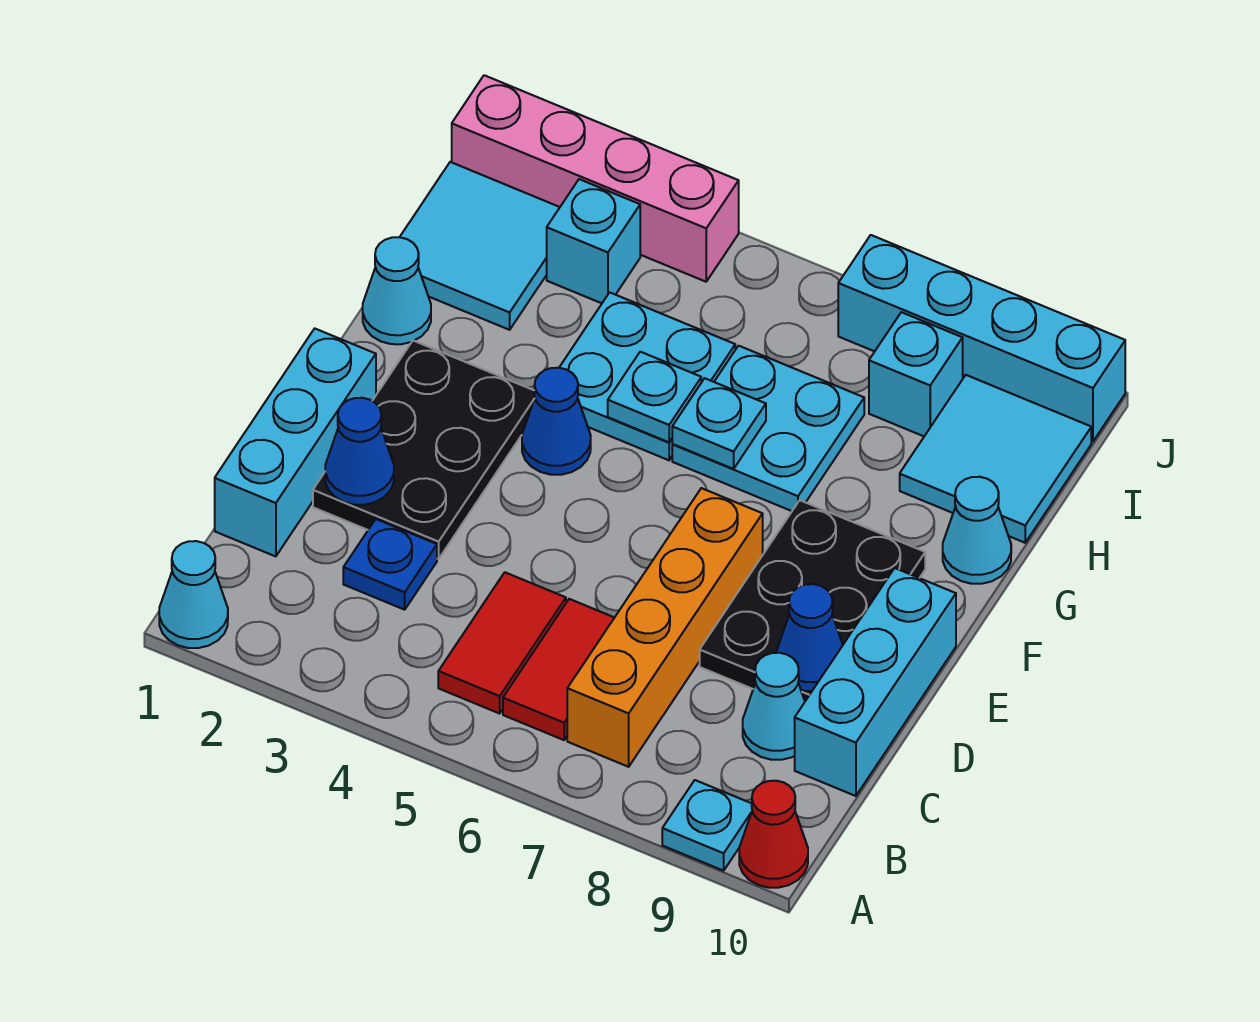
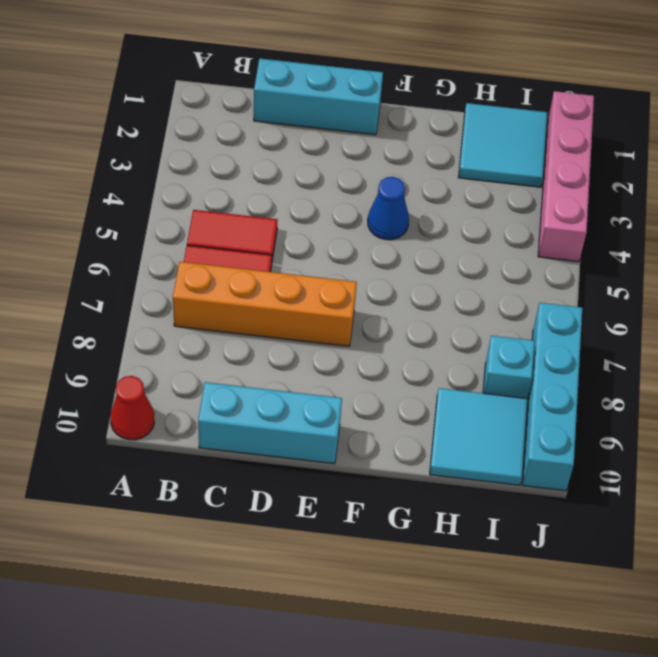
none -> cyan cone A1 level 1
none -> cyan plate A9 level 1
none -> blue plate C3 level 1

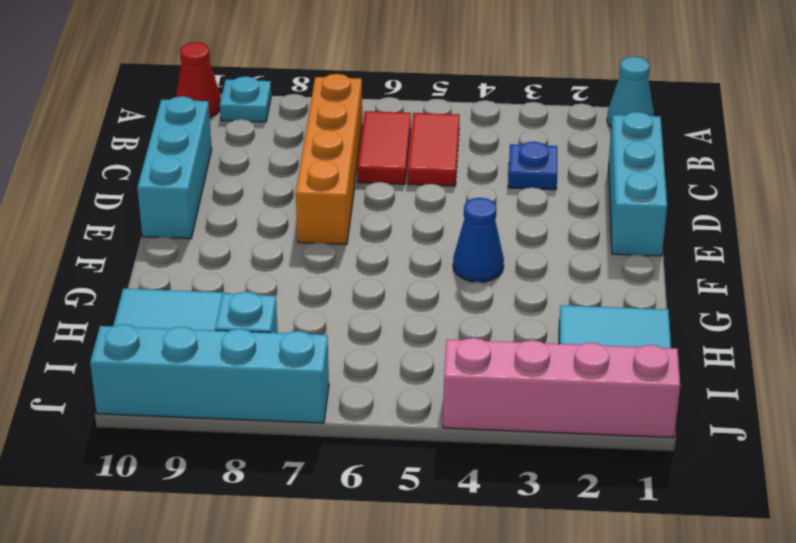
none -> cyan cone C9 level 1
none -> black plate D2:F3 level 1
none -> black plate D8:F9 level 1

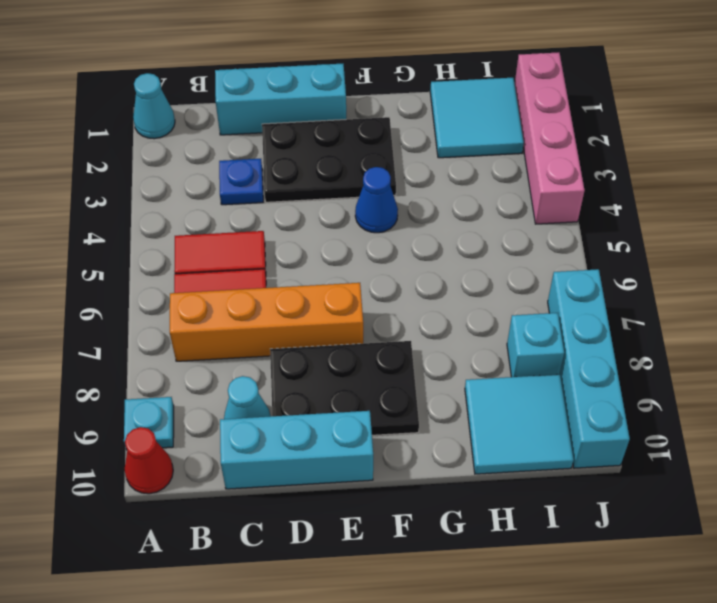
none -> cyan cone G1 level 1
none -> cyan plate G4:H5 level 1
none -> cyan plate G6:H7 level 1

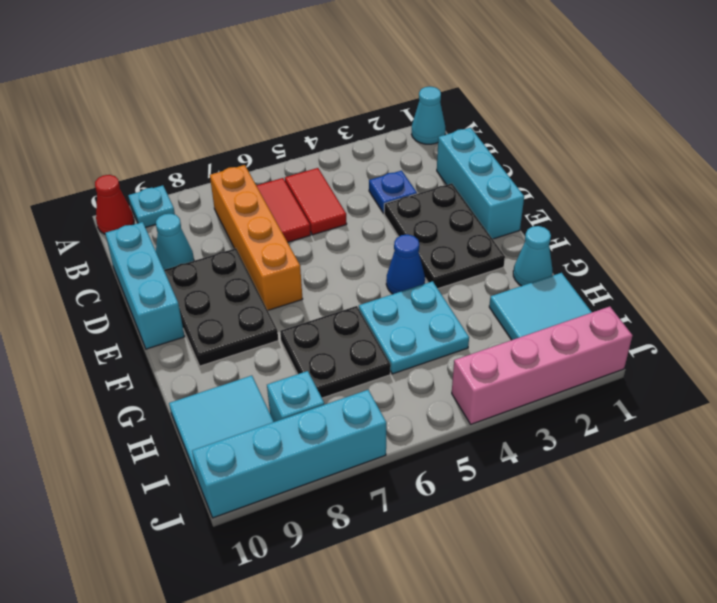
black plate G6:H7 level 1 -> cyan plate G6:H7 level 1
none -> cyan cone G10 level 1
none -> cyan brick I3 level 1
none -> blue cone D2 level 2

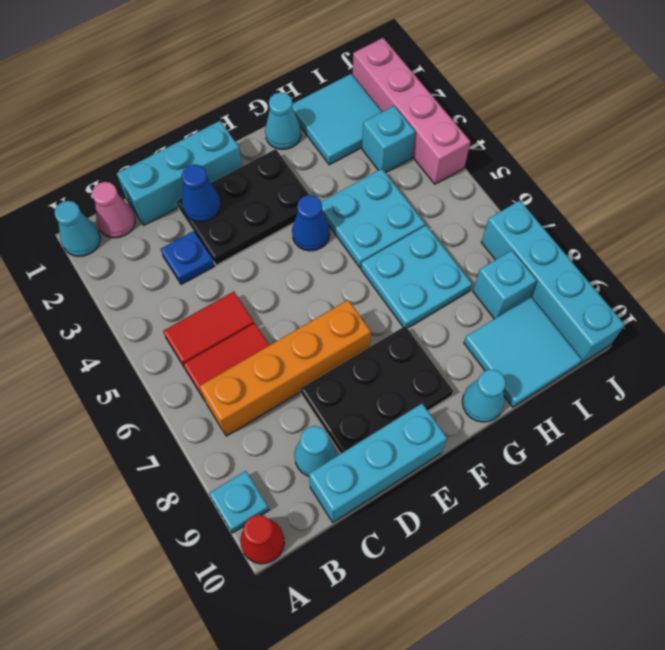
pink cone B1 level 1 -> none
none -> blue cone D9 level 2
none -> cyan plate G5 level 2
none -> cyan plate G6 level 2

